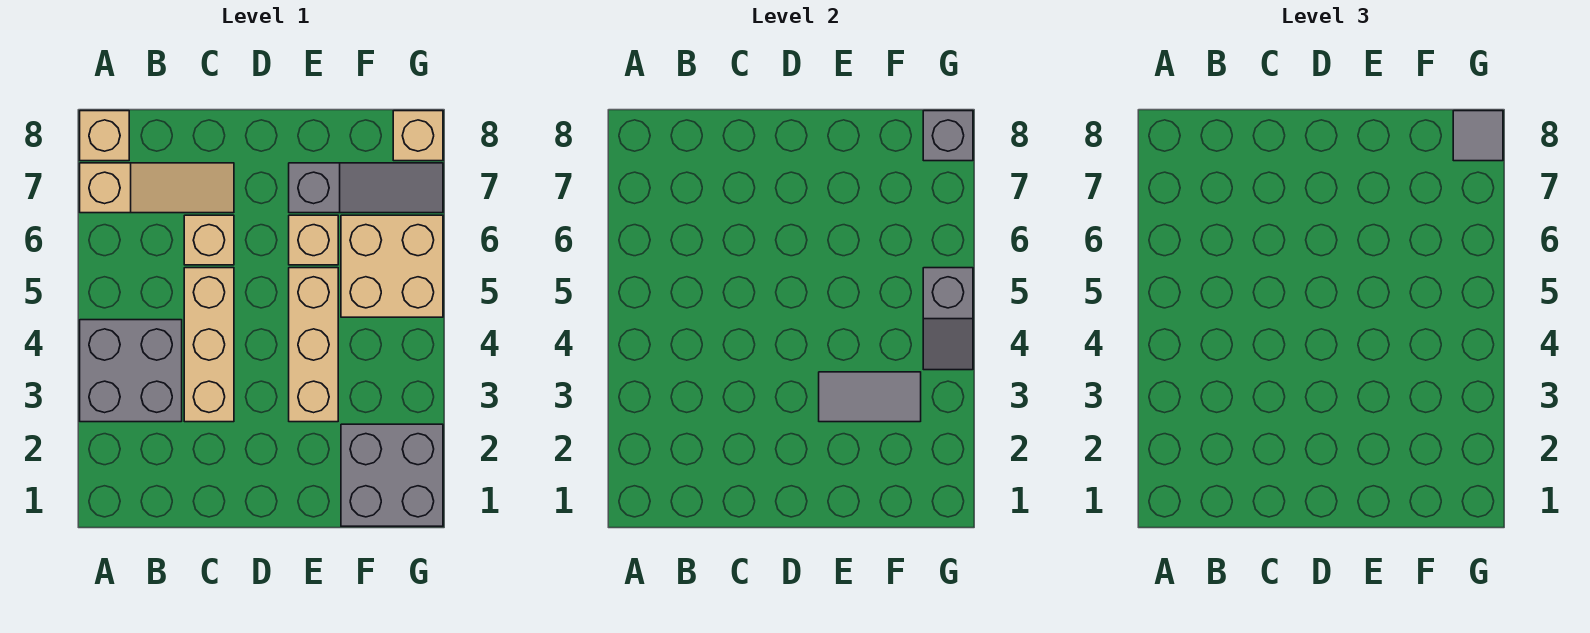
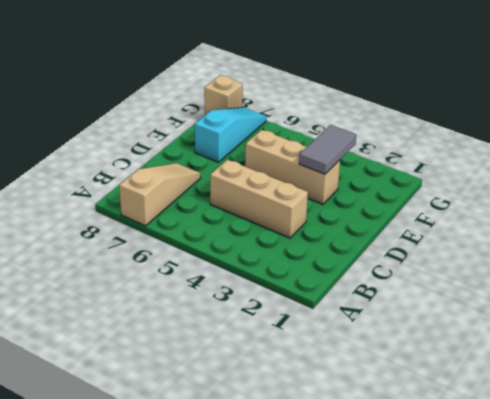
cyan slope E7:G7 level 1 top E -> grey slope E7:G7 level 1 top E
none -> grey brick A3:B4 level 1
none -> tan brick A8 level 1
none -> tan brick C6 level 1

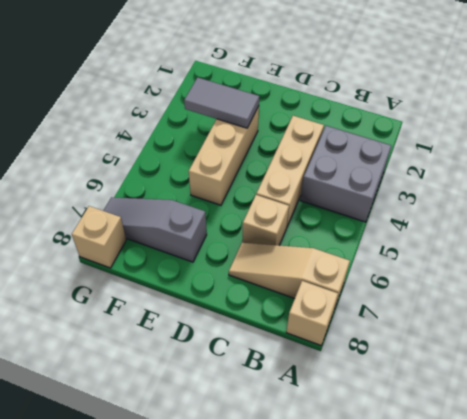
none -> tan brick E6 level 1
none -> grey brick F1:G2 level 1
none -> tan brick F5:G6 level 1

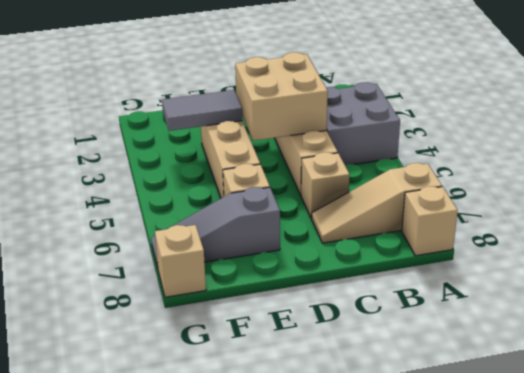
tan brick C3:D4 level 2 -> tan brick F5:G6 level 1
none -> grey brick F1:G2 level 1
none -> grey slope G4:G5 level 2 top 5
none -> grey brick G8 level 2

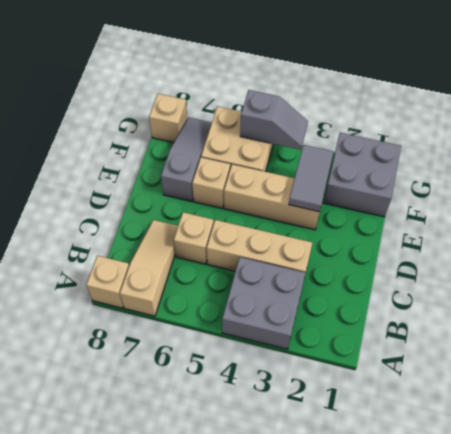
none -> grey brick G8 level 2
none -> grey tile G8 level 3

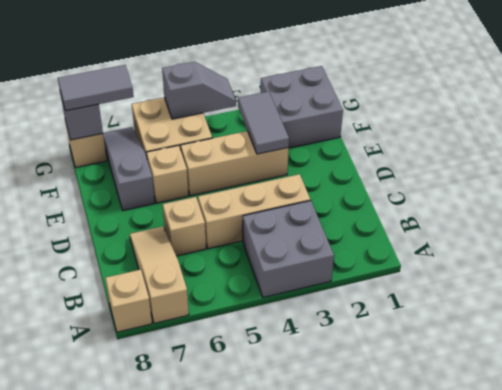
grey tile G7:G8 level 3 -> grey tile G8 level 3

